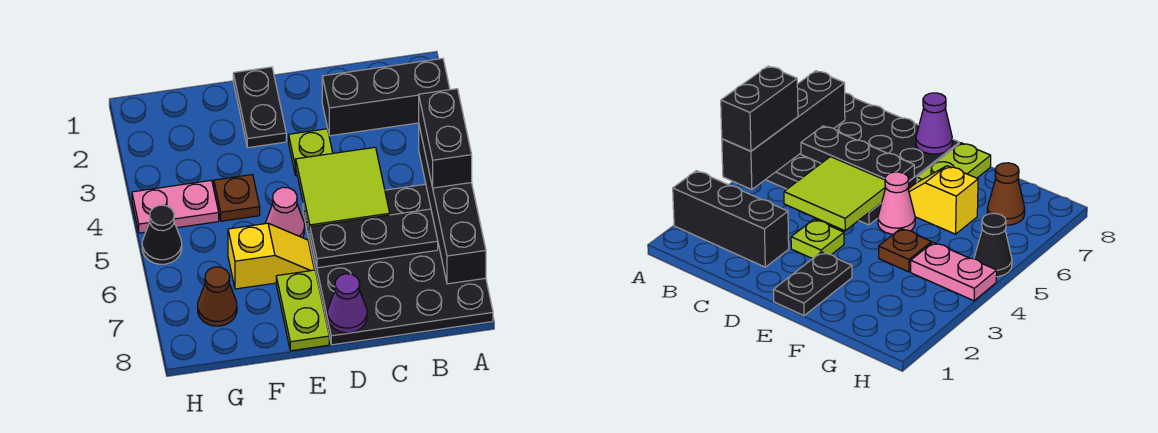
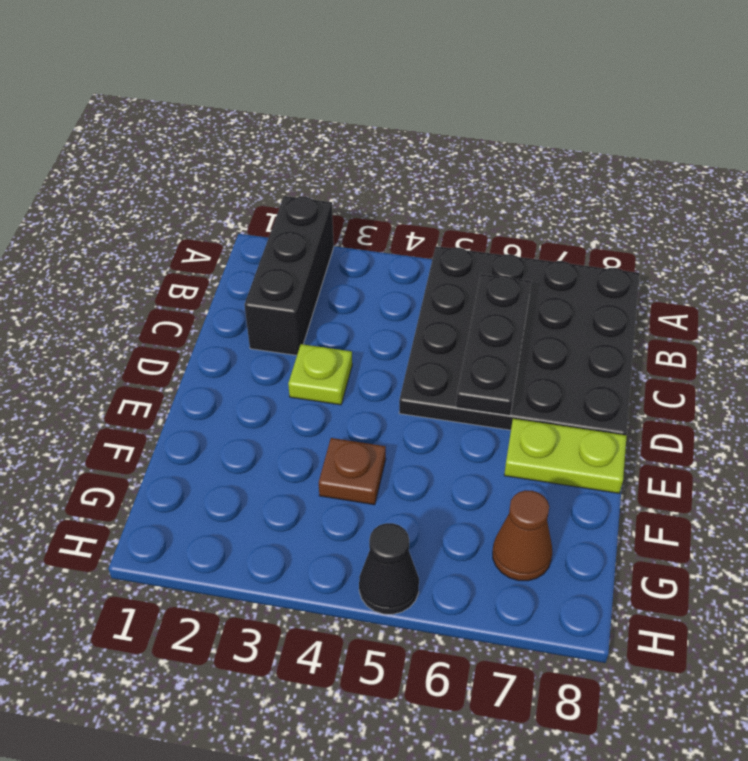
none -> black plate E1:E2 level 1
none -> pink cone E5 level 1
none -> yellow slope E6:F6 level 1 top F

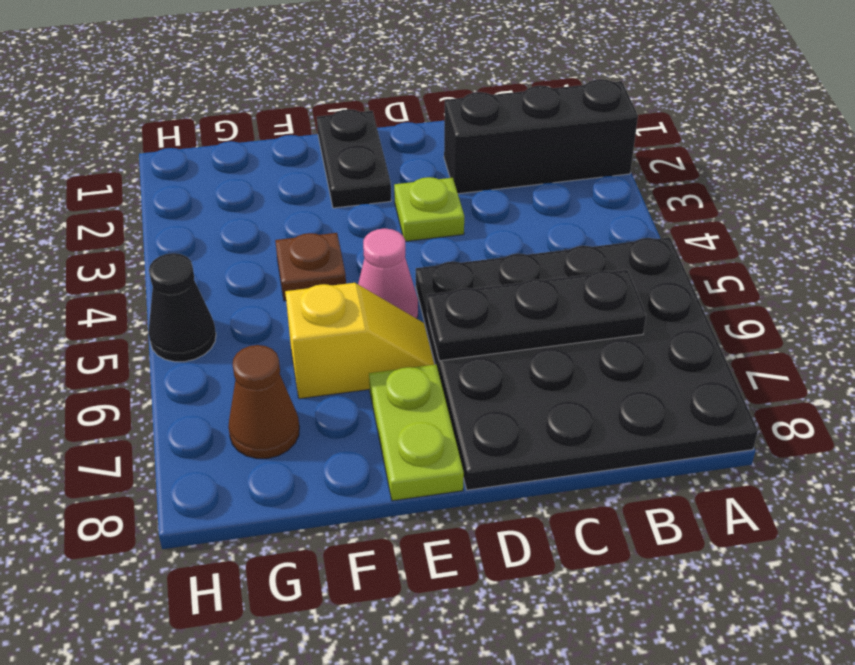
none -> pink plate G4:H4 level 1
none -> black brick A4:A7 level 2
none -> lime tile C4:D5 level 2

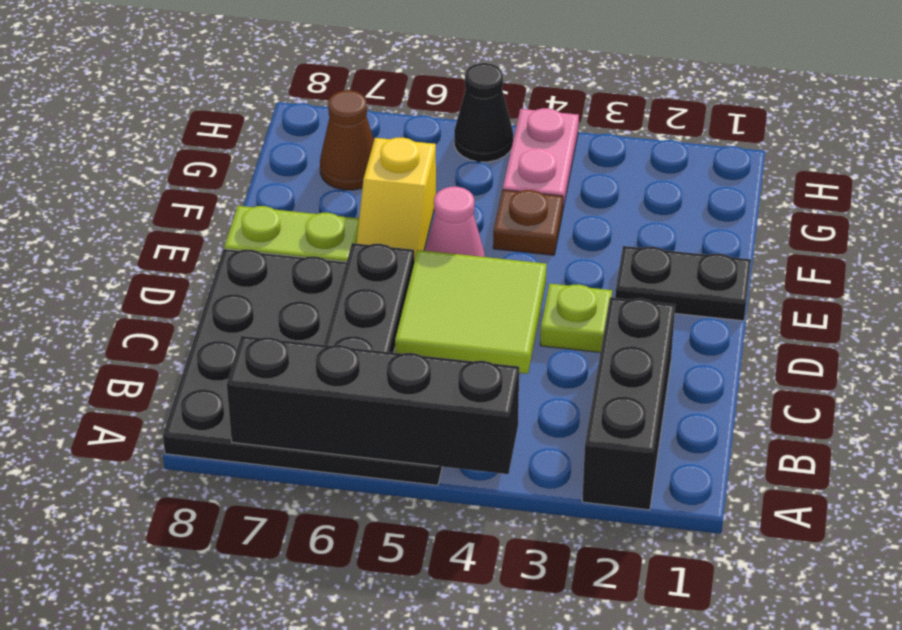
none -> purple cone D8 level 2
none -> black brick A4:A5 level 3

